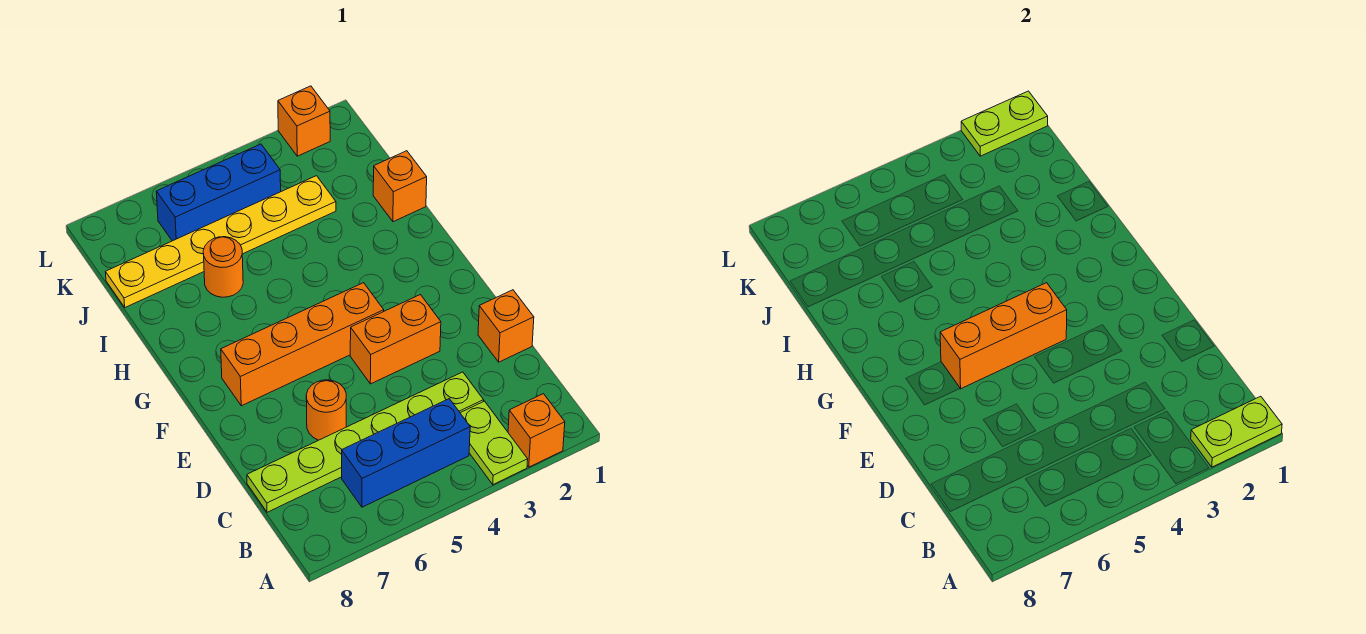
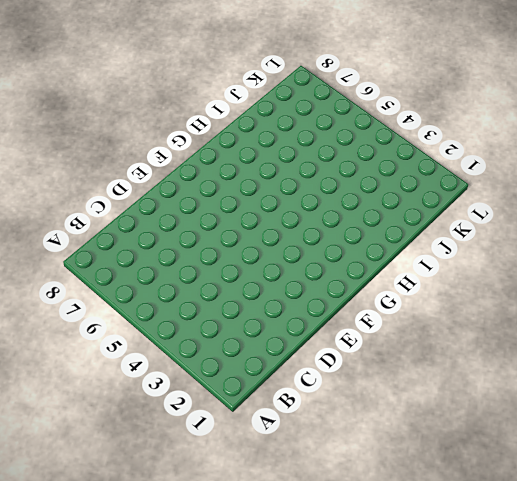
none -> orange brick A2 level 1
none -> lime plate A3:B3 level 1
none -> blue brick B4:B6 level 1

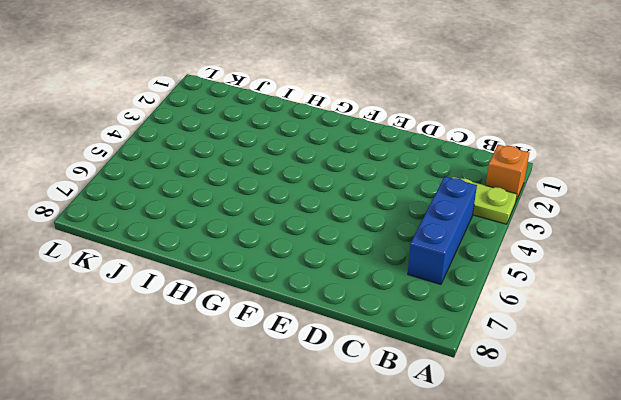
none -> lime plate C3:C8 level 1
none -> orange brick D1 level 1
none -> orange round brick D6 level 1

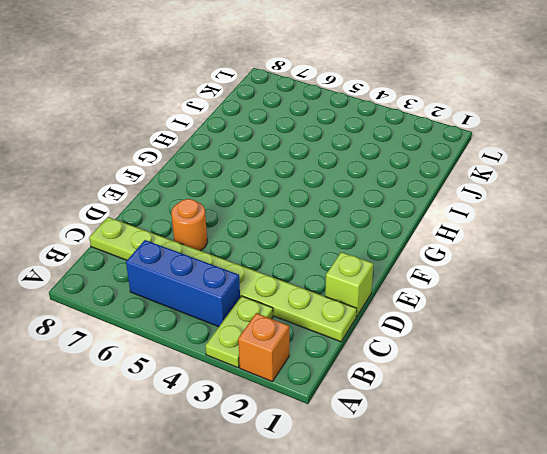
lime plate C1:C8 level 1 -> lime plate C3:C8 level 1
lime brick D1 level 1 -> orange brick D1 level 1
none -> orange brick E3:E4 level 1
none -> orange brick F4:F7 level 1
none -> orange brick I1 level 1

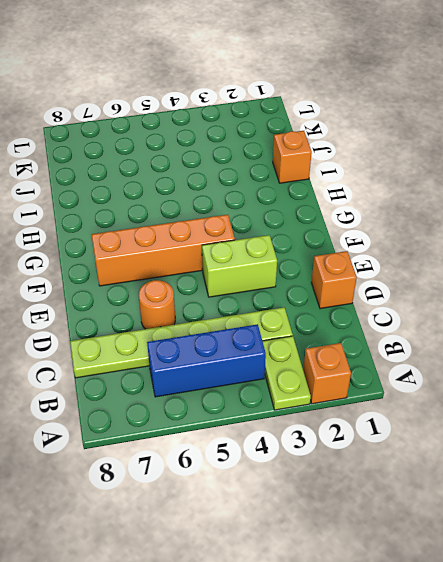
lime brick E3:E4 level 1 -> orange brick E3:E4 level 1
none -> orange round brick I6 level 1
none -> yellow plate J3:J8 level 1
none -> blue brick K4:K6 level 1

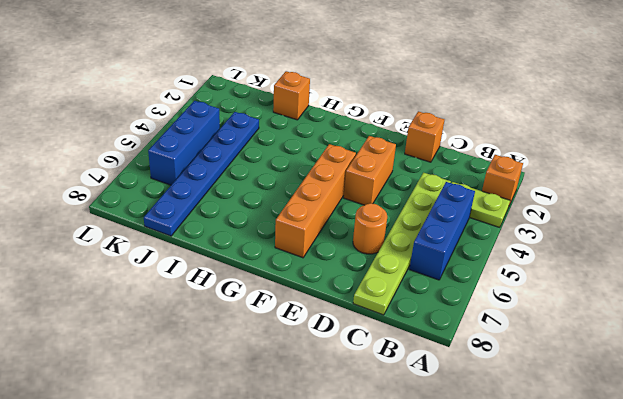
blue plate J3:J8 level 1 -> yellow plate J3:J8 level 1
none -> orange round brick I6 level 1
none -> orange brick L2 level 1
none -> lime plate A1:A2 level 2

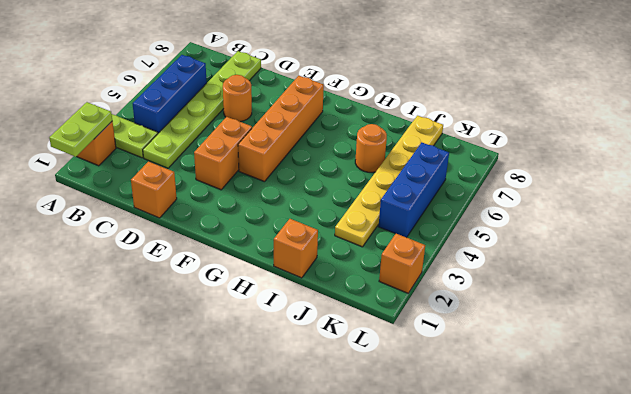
none -> orange brick F4:F6 level 2
none -> lime plate L1:L2 level 2

